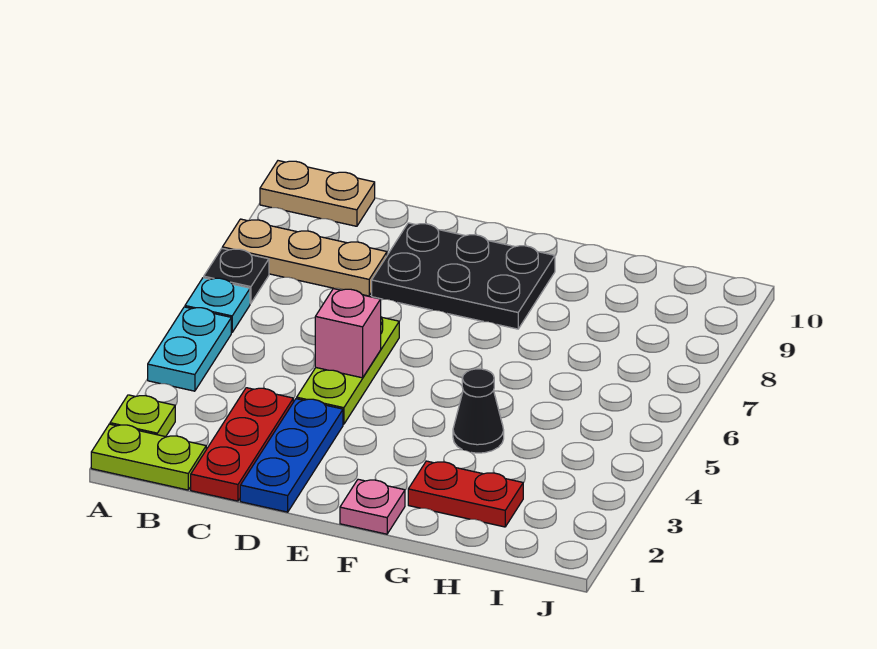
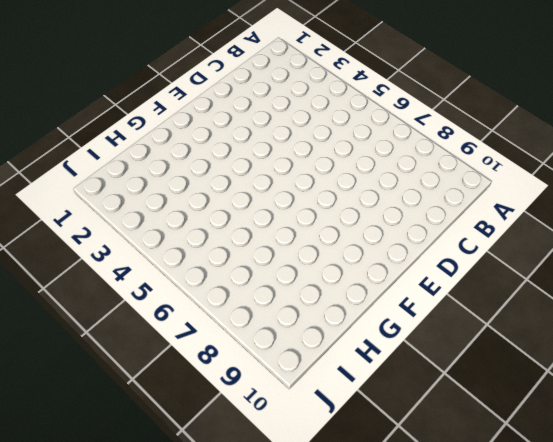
none -> lime plate A1:B1 level 1
none -> lime plate A2 level 1
none -> cyan plate A4:A5 level 1

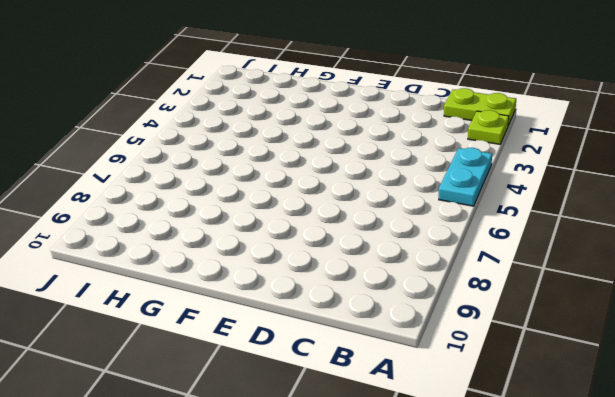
none -> cyan plate A6 level 1
none -> black plate A7 level 1
none -> tan plate A8:C8 level 1

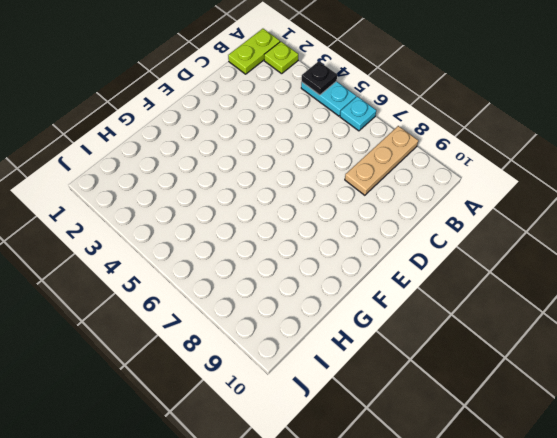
black plate A4 level 2 -> black plate A7 level 1
none -> tan plate A10:B10 level 1
none -> red plate C1:C3 level 1
none -> blue plate D1:D3 level 1

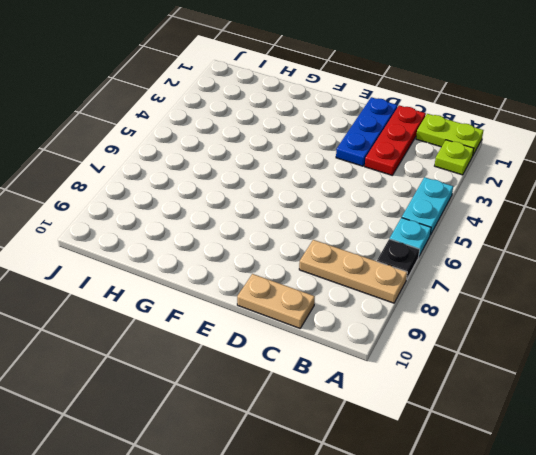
tan plate C10:D10 level 1 -> tan plate A10:B10 level 1
none -> lime plate D4:D6 level 1
none -> black plate D8:F9 level 1
none -> pink plate F1 level 1

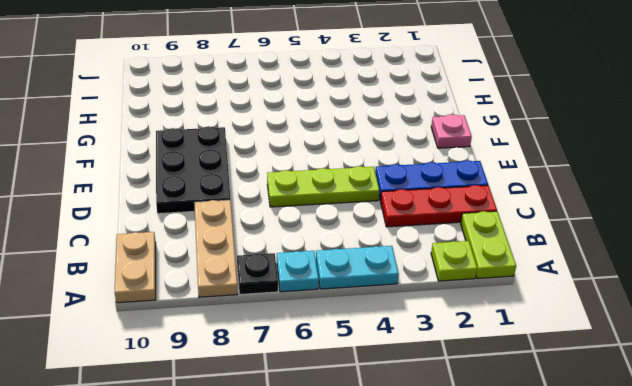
none -> red plate G2:H2 level 1
none -> black cone G4 level 1
none -> pink brick D5 level 2

